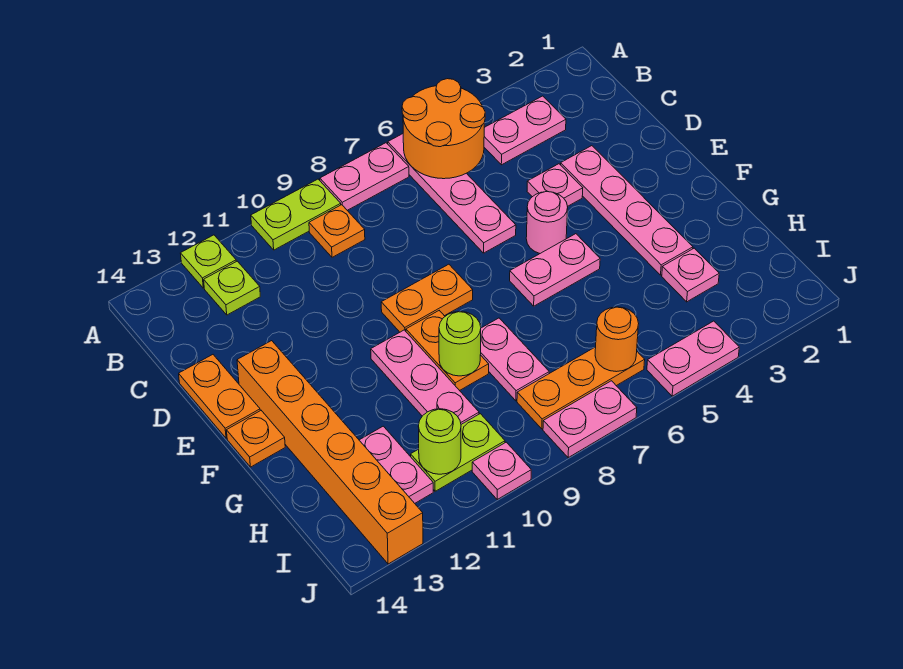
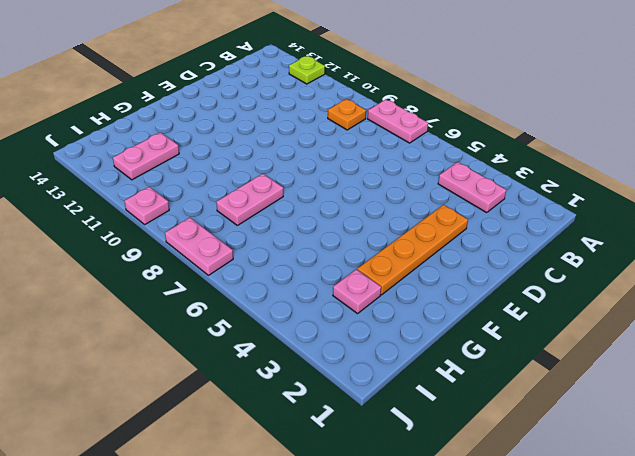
orange plate D3:G3 level 1 -> pink plate D3:G3 level 1
none -> pink plate A6:D6 level 1
none -> lime plate A9:A10 level 1
none -> lime plate B12 level 1

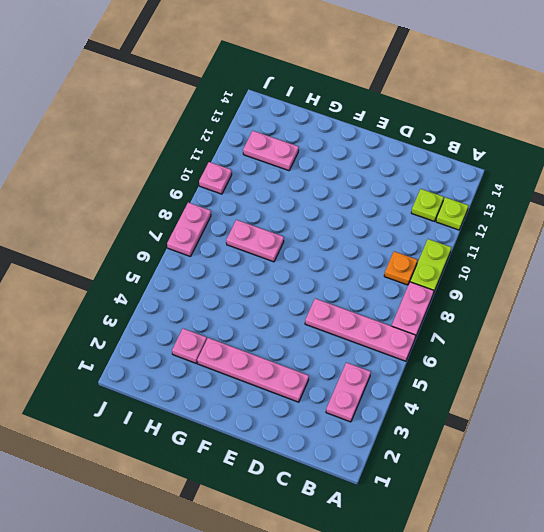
none -> pink plate D4 level 1
none -> orange plate D14:E14 level 1
none -> pink round brick E5 level 1

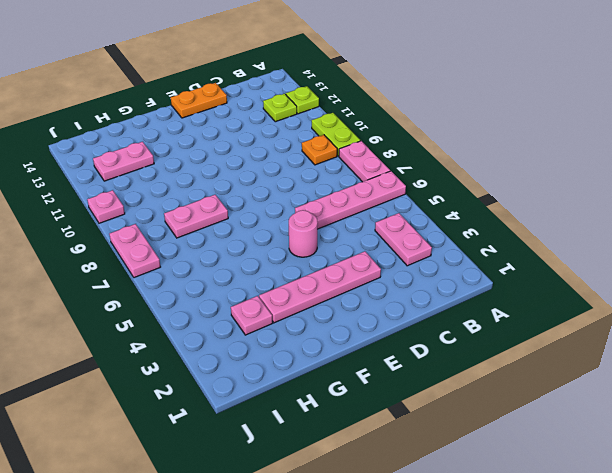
none -> pink plate D4 level 1
none -> orange plate E8:E9 level 1
none -> orange brick E13:J13 level 1

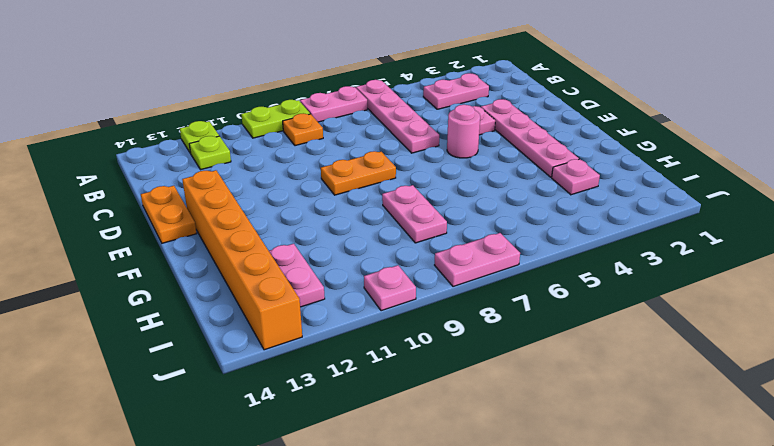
none -> pink plate F5:F6 level 1
none -> orange plate F9:G9 level 1
none -> pink plate F10:H10 level 1

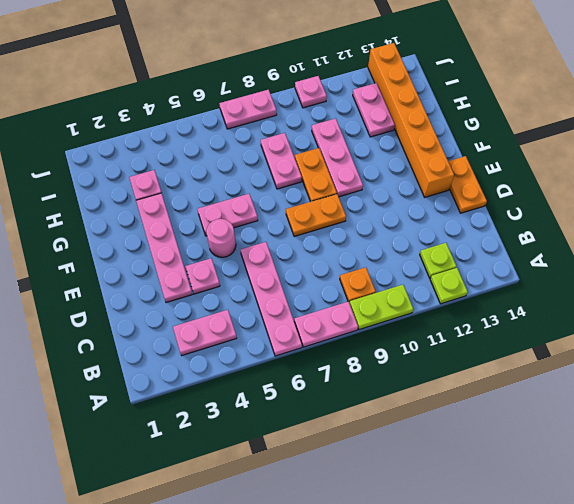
none -> orange plate F14 level 1
none -> orange plate I6:I8 level 1
none -> lime plate I10:I11 level 1

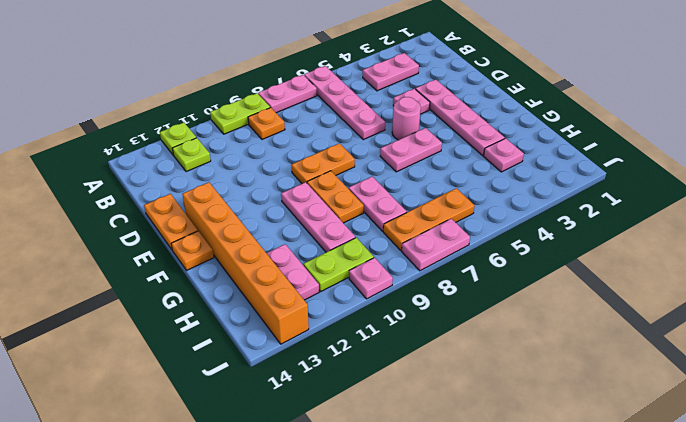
none -> pink plate J4:J5 level 1
none -> orange round brick A5:B6 level 2
none -> lime round brick G9 level 2

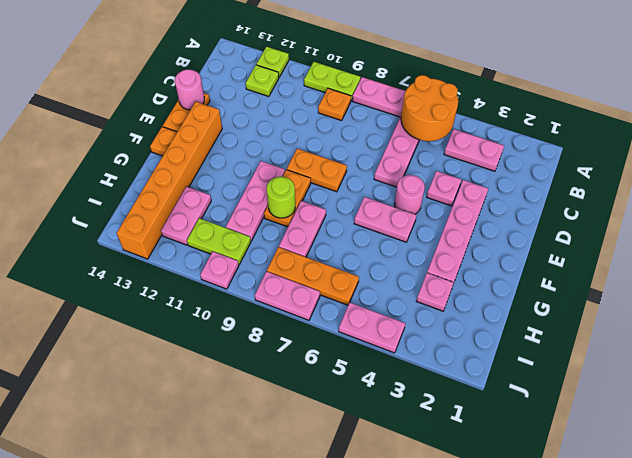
pink round brick D14 level 2 -> none
none -> orange round brick I6 level 2
none -> lime round brick I11 level 2

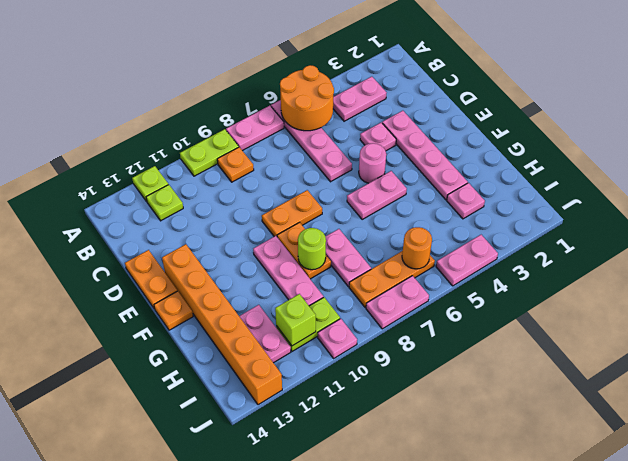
lime brick I11 level 2 -> lime round brick I11 level 2

